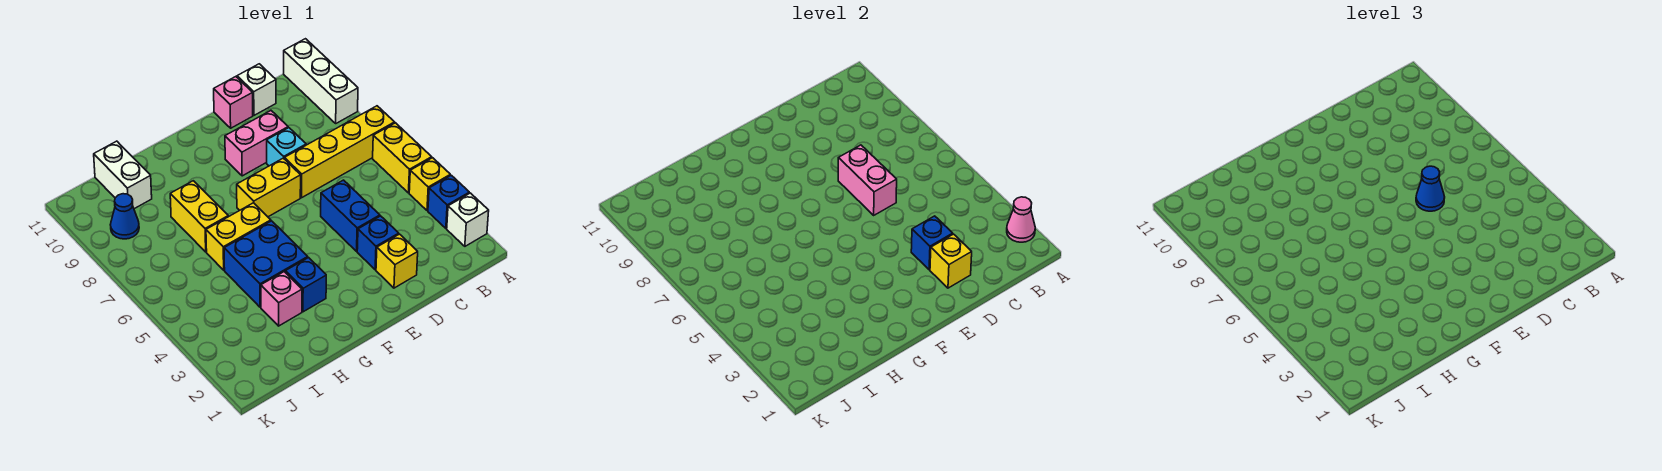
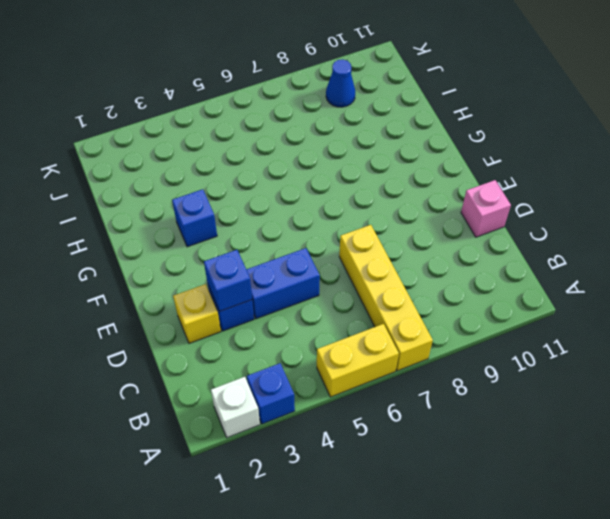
none -> yellow brick A4 level 1
none -> white brick A9:A11 level 1
none -> white brick C11 level 1

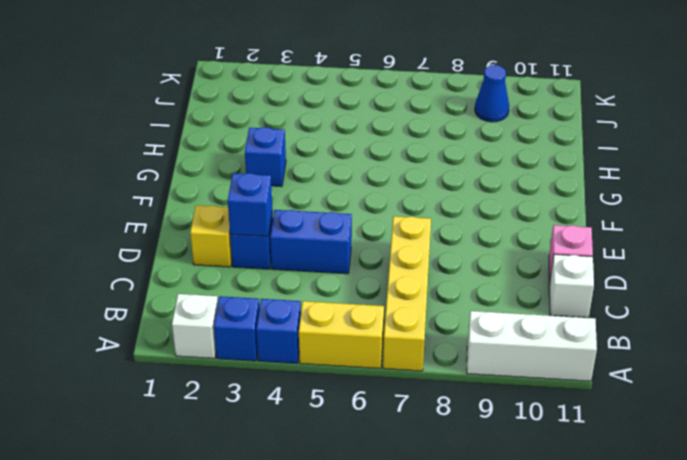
blue brick A4 level 1 -> yellow brick A4 level 1
none -> cyan brick D8 level 1
none -> pink brick D9:E9 level 1
none -> yellow brick E7:F7 level 1

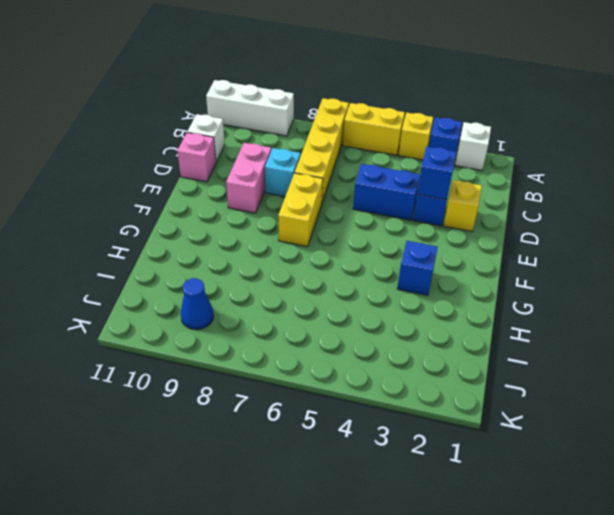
none -> blue brick G4:H5 level 1
none -> yellow brick G6:H6 level 1
none -> pink brick H3 level 1

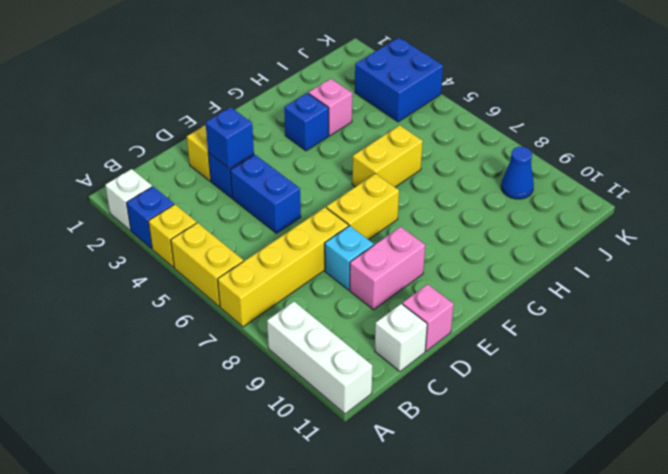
blue brick J3:K4 level 1 -> blue brick G4:H5 level 1
none -> yellow brick H7:H8 level 1
none -> white brick I10:I11 level 1
none -> pink cone A2 level 2

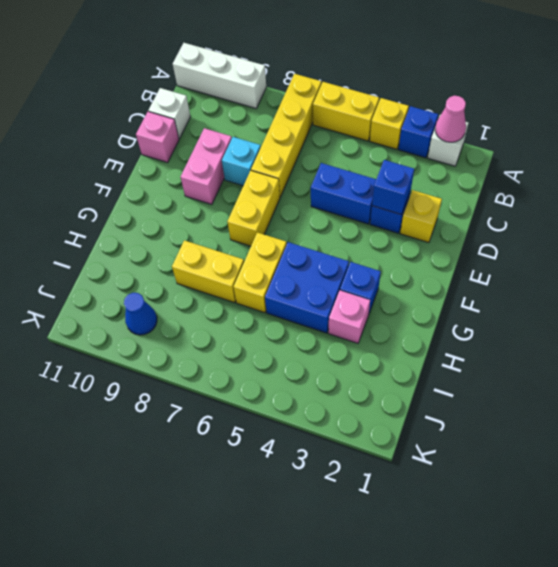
none -> white brick I10:I11 level 1
none -> yellow brick D2 level 2
none -> pink brick D6:D7 level 2

